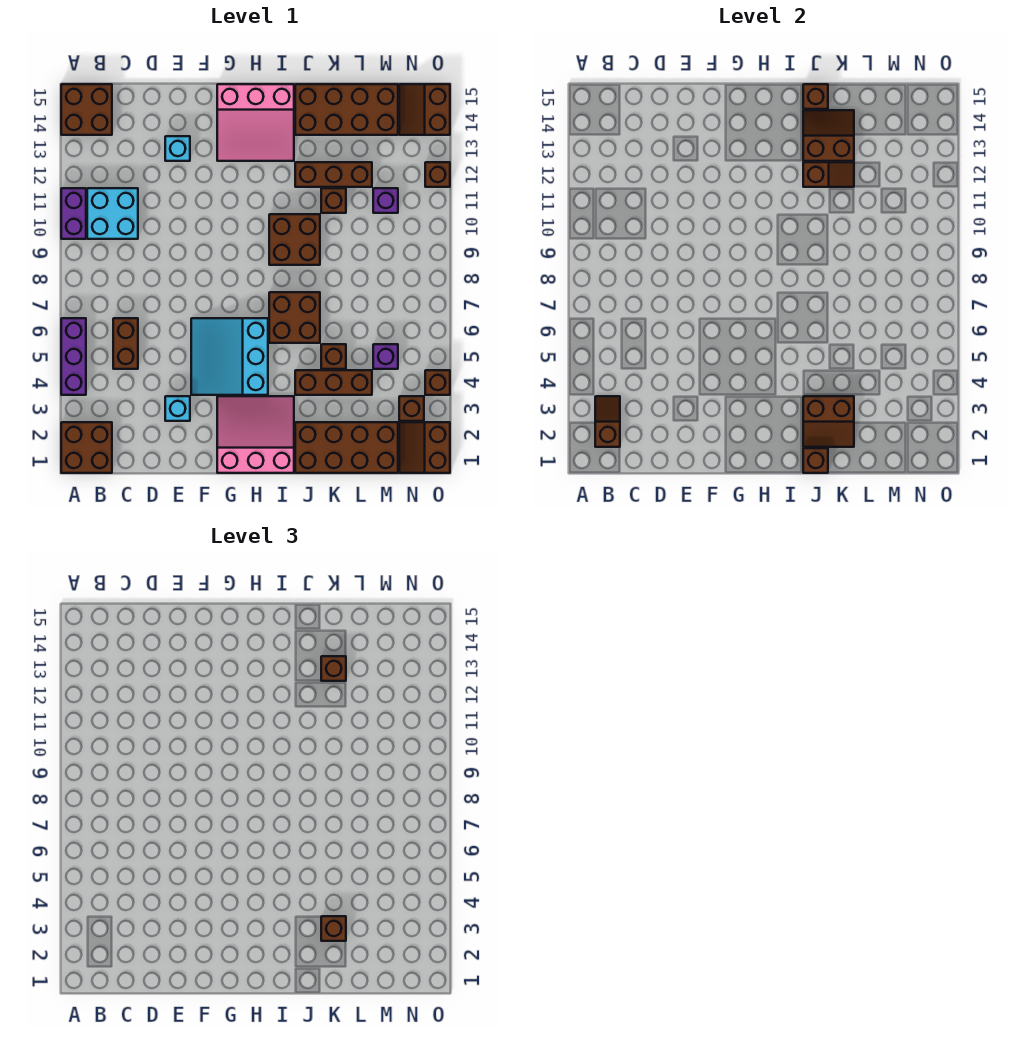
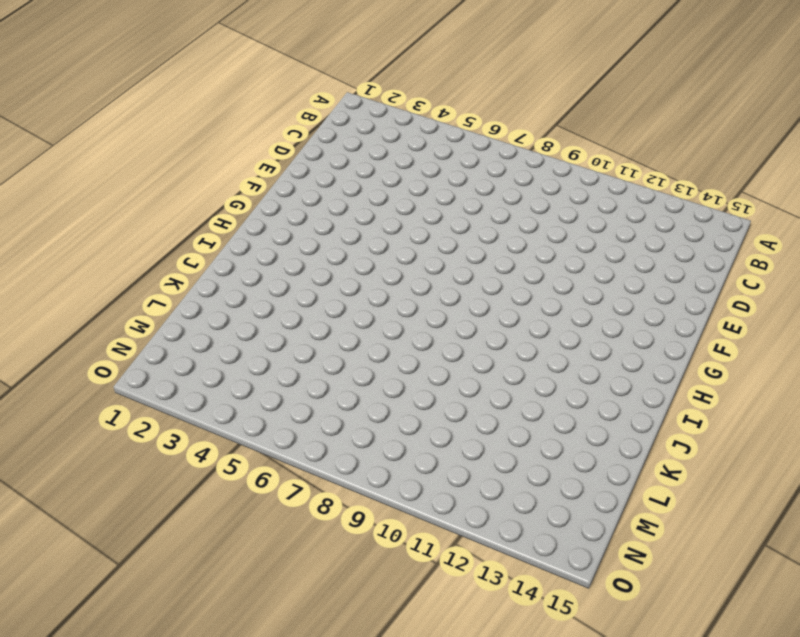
none -> brown brick A1:B2 level 1
none -> purple brick A4:A6 level 1
none -> purple brick A10:A11 level 1
none -> brown brick A14:B15 level 1

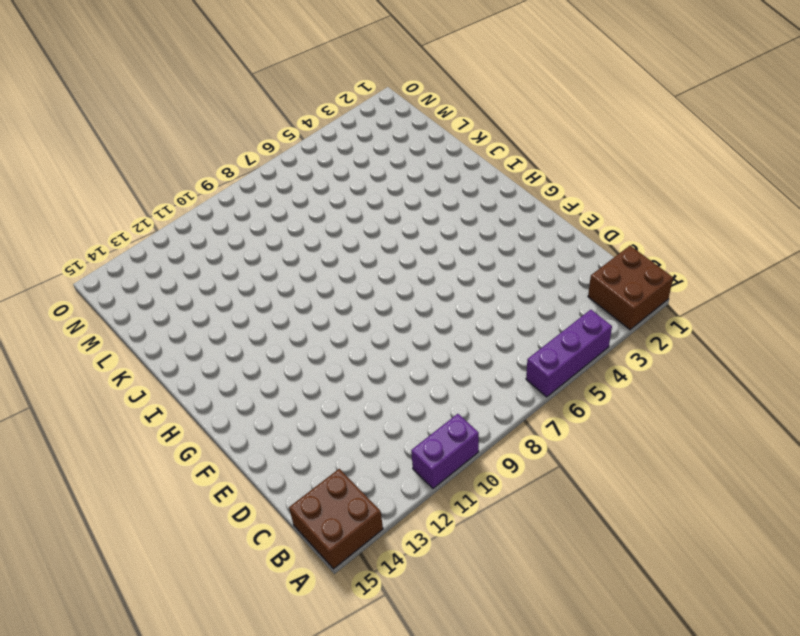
none -> cyan brick B10:C11 level 1
none -> brown brick C5:C6 level 1
none -> cyan brick E3 level 1
none -> cyan brick E13 level 1

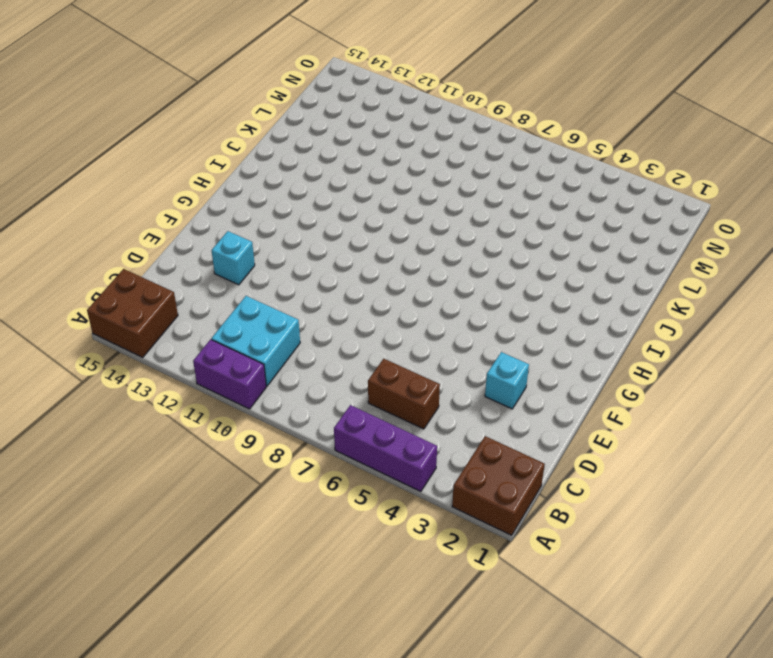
none -> cyan slope F4:H6 level 1 top H
none -> pink slope G1:I3 level 1 top 1
none -> pink slope G13:I15 level 1 top 15
none -> brown brick I6:J7 level 1

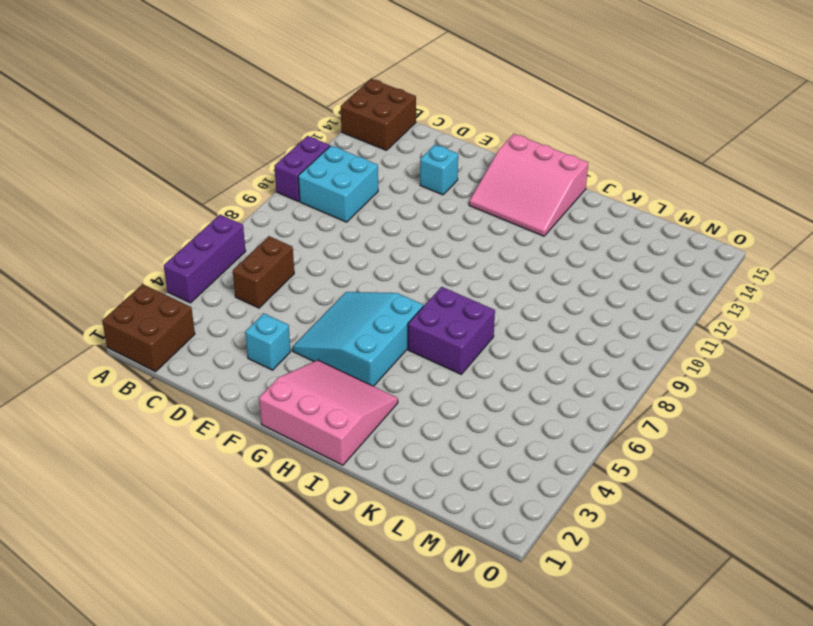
purple brick I6:J7 level 1 -> brown brick I6:J7 level 1
none -> brown brick I9:J10 level 1
none -> brown brick J1:M2 level 1
none -> brown brick J4:L4 level 1
none -> brown brick J12:L12 level 1

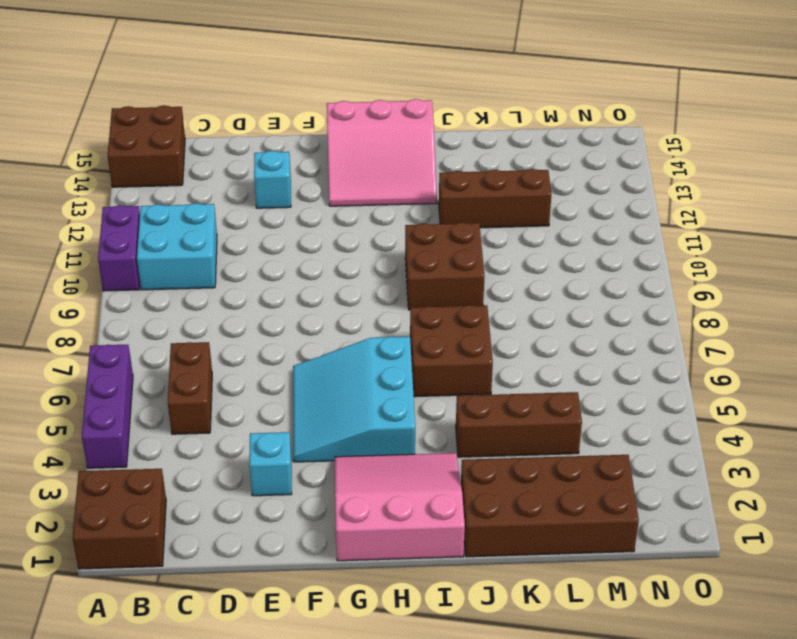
none -> brown brick J14:M15 level 1
none -> brown brick K5 level 1
none -> brown brick K11 level 1
none -> purple brick M5 level 1

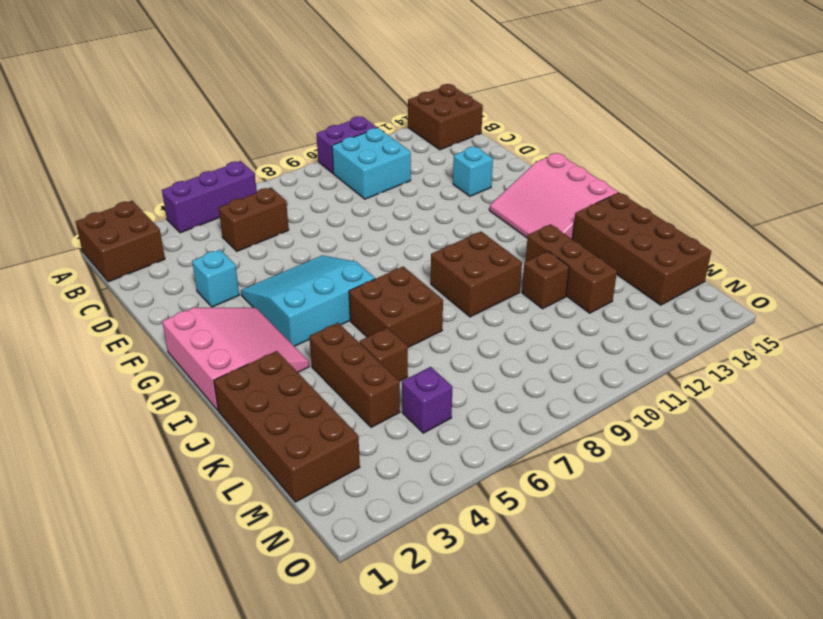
none -> purple brick M11 level 1
none -> brown slope N1:O2 level 1 top O
none -> brown brick N3 level 1
none -> brown slope N14:O15 level 1 top O

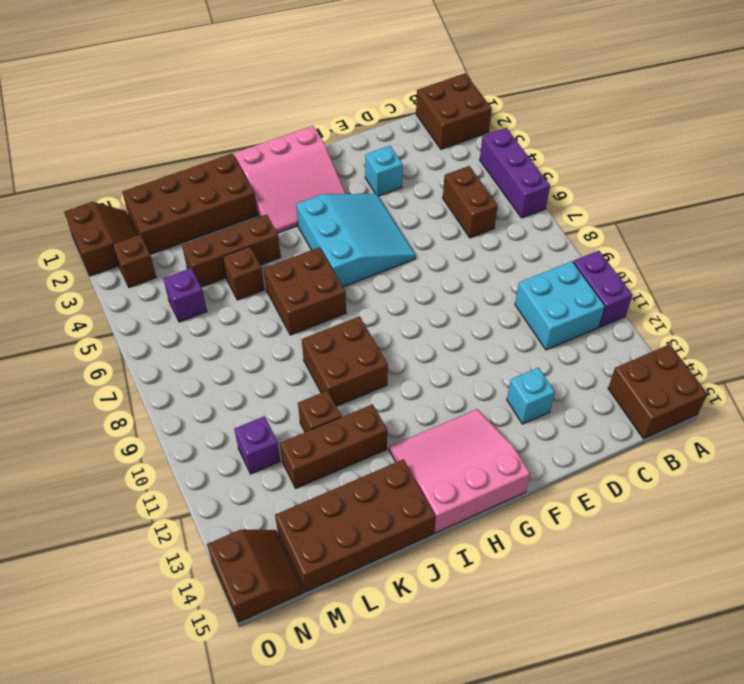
none -> brown brick O4 level 1
none -> brown brick O12 level 1
none -> brown slope B2:B3 level 2 top 2
none -> brown brick J1 level 2

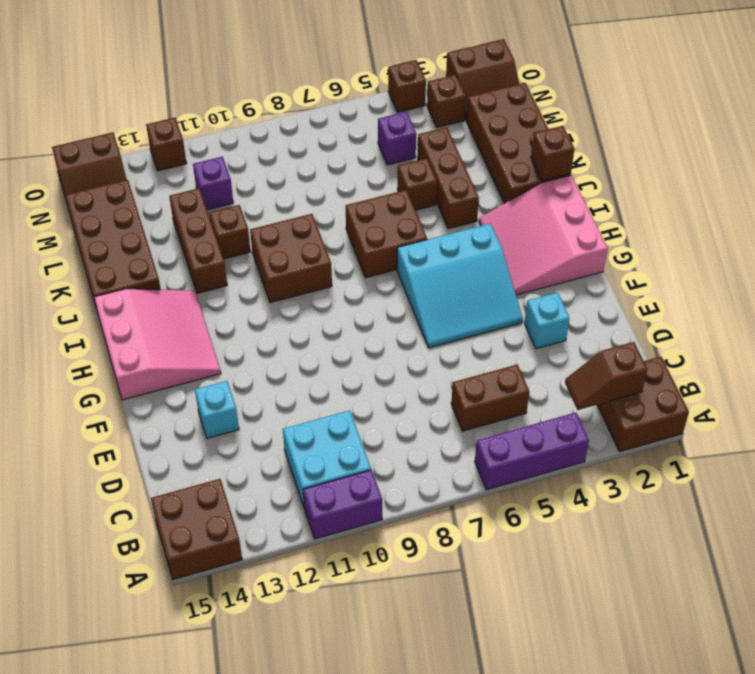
none -> brown slope J2:K3 level 2 top 3
none -> brown slope J12:K12 level 2 top J
none -> brown slope J13:K14 level 2 top 13
none -> brown brick J15 level 2

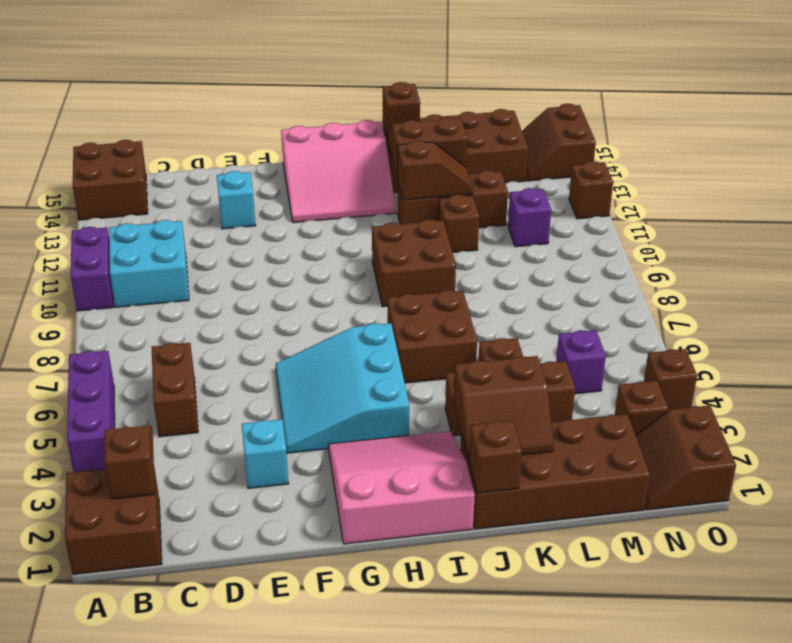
none -> brown brick K3 level 3
none -> brown brick K13 level 3

